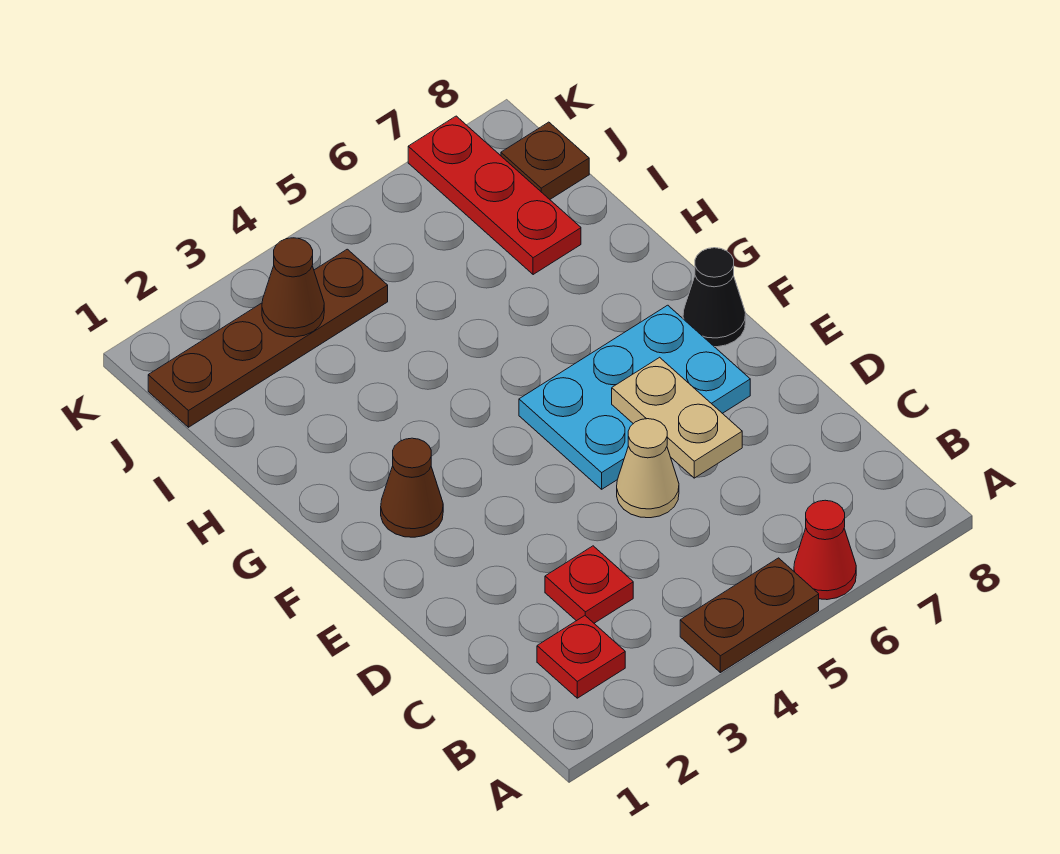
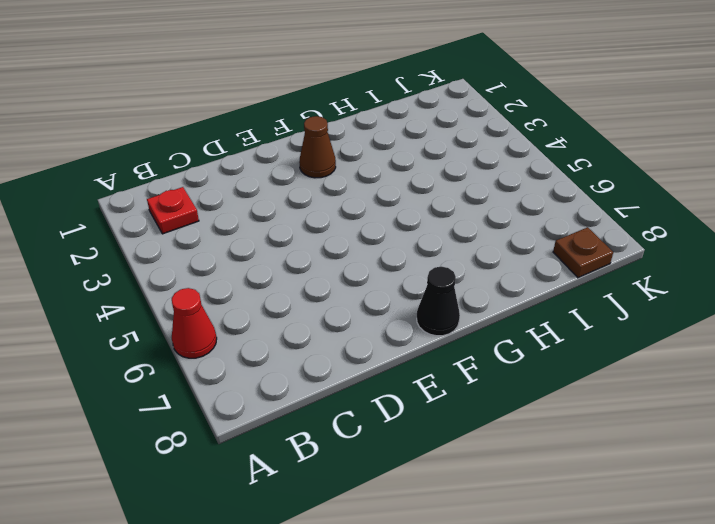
none -> brown plate A4:A5 level 1
none -> red plate C3 level 1
none -> tan cone D5 level 1

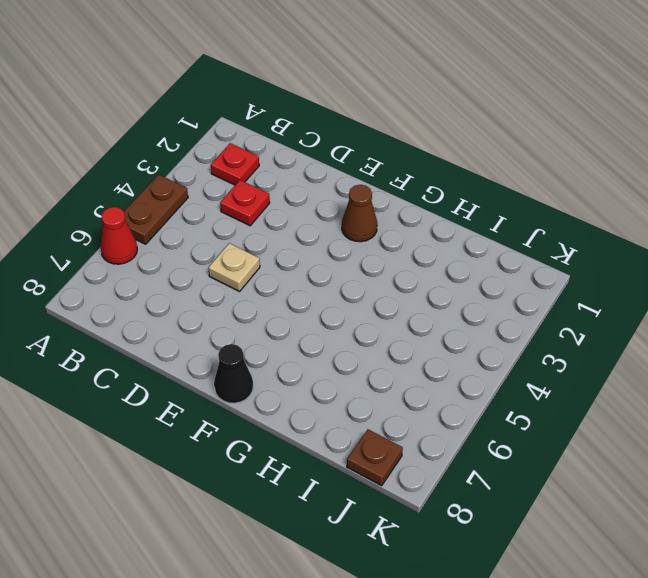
tan plate D5 level 1 -> tan cone D5 level 1
none -> cyan plate E5:F7 level 1
none -> red plate I7:K7 level 1
none -> brown plate J1:J4 level 1

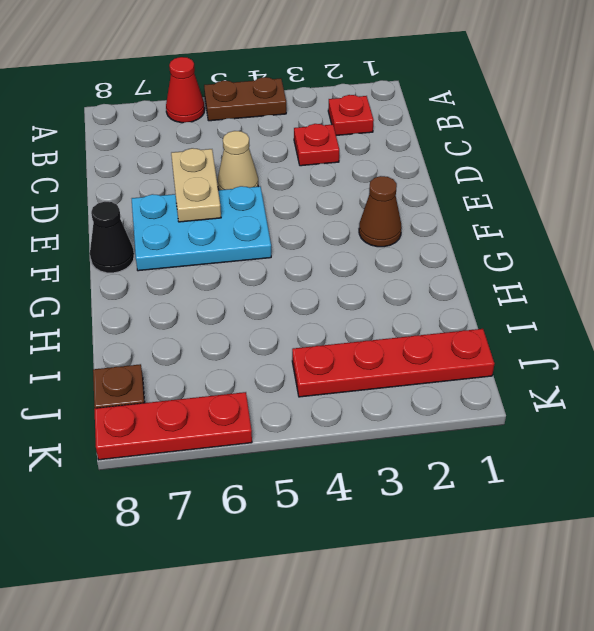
red plate J1:J4 level 1 -> brown plate J1:J4 level 1
red plate K6:K8 level 1 -> red plate I7:K7 level 1
none -> brown cone J3 level 2

